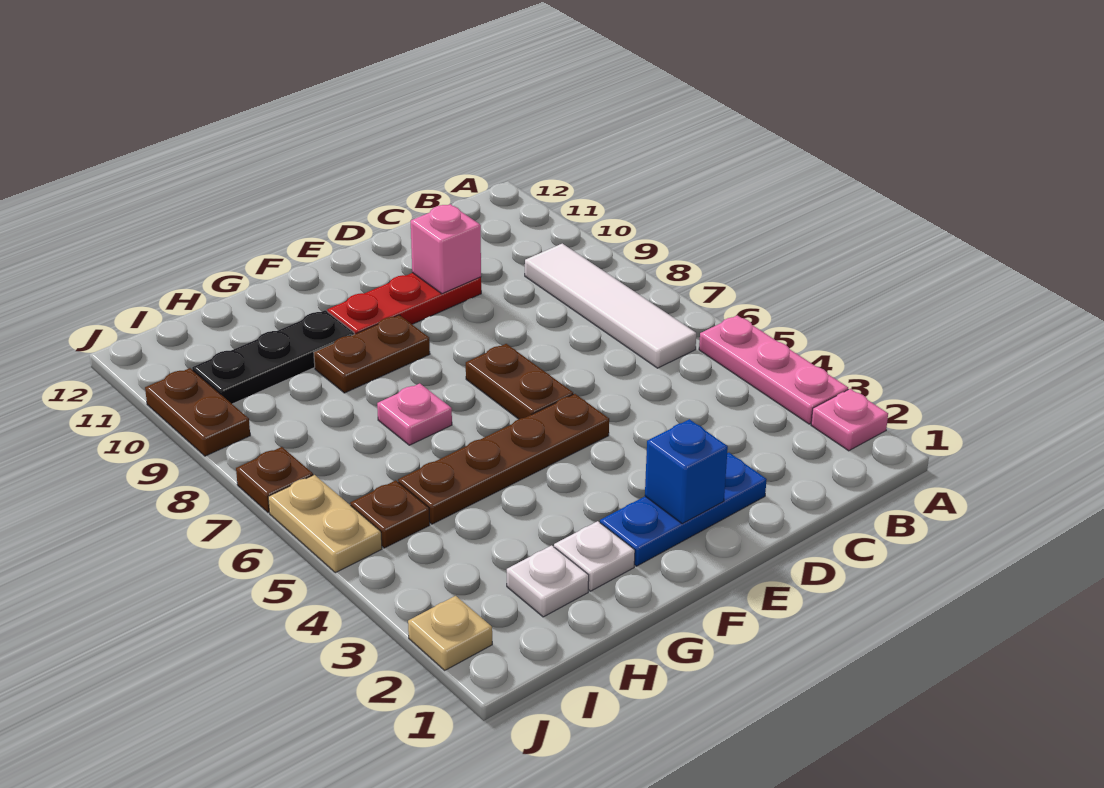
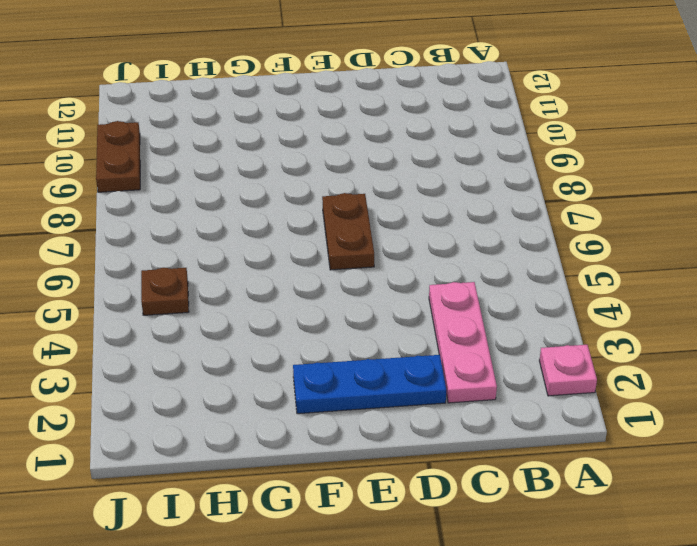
pink plate C2:C4 level 1 -> pink plate A3:A5 level 1
none -> white tile B6:B9 level 1
none -> red plate D10:F10 level 1
none -> brown plate E5:H5 level 1

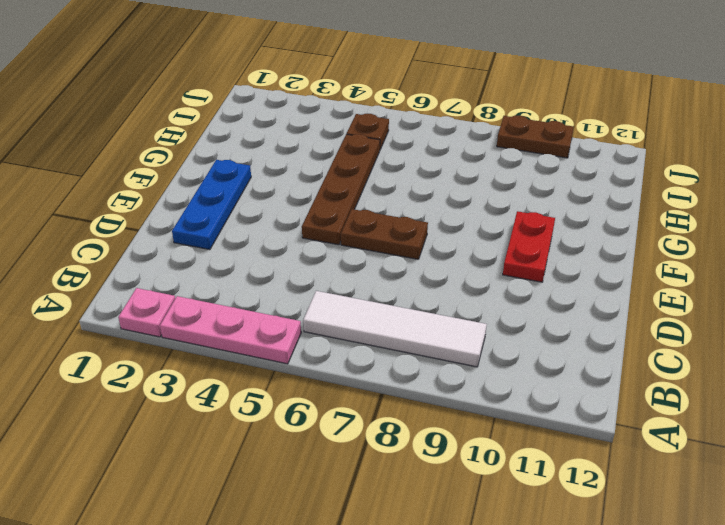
red plate E10:F10 level 1 -> red plate D10:F10 level 1
none -> brown plate F9:G9 level 1
none -> white plate G2 level 1
none -> pink plate G7 level 1

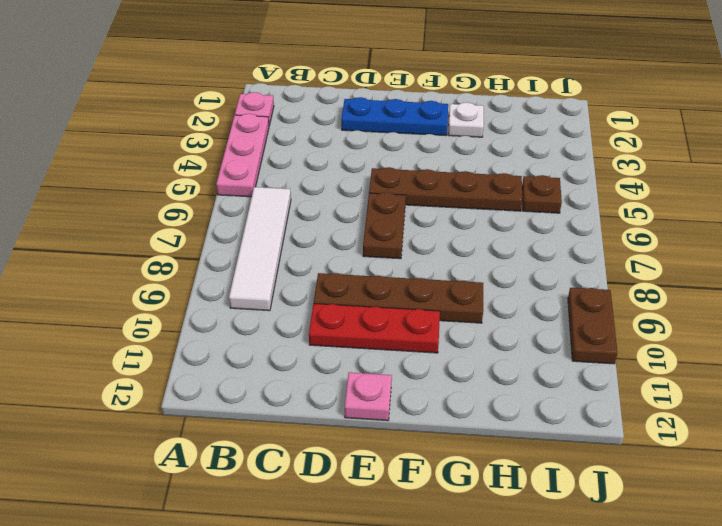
brown plate D9:G9 level 1 -> brown plate F9:G9 level 1
pink plate E12 level 1 -> pink plate G7 level 1
none -> black plate G10:I10 level 1
none -> white plate H2 level 1
none -> tan plate J2 level 1

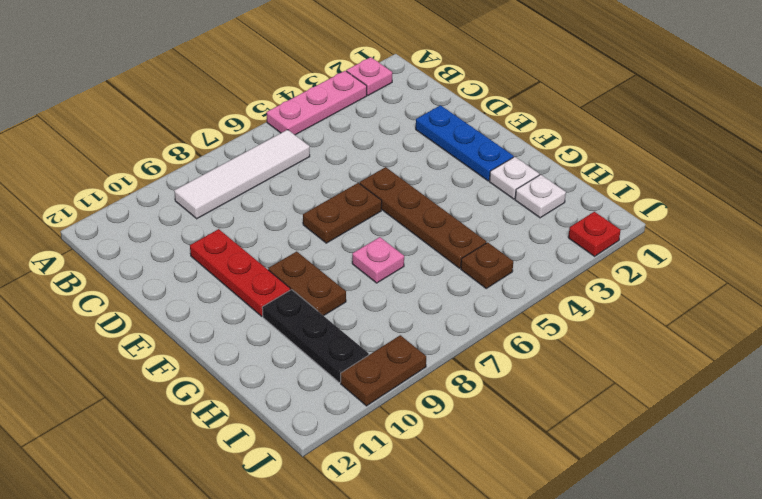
red plate J2 level 1 -> tan plate J2 level 1
none -> tan plate J5:J6 level 1
none -> brown plate J7 level 1
none -> pink brick D10 level 2

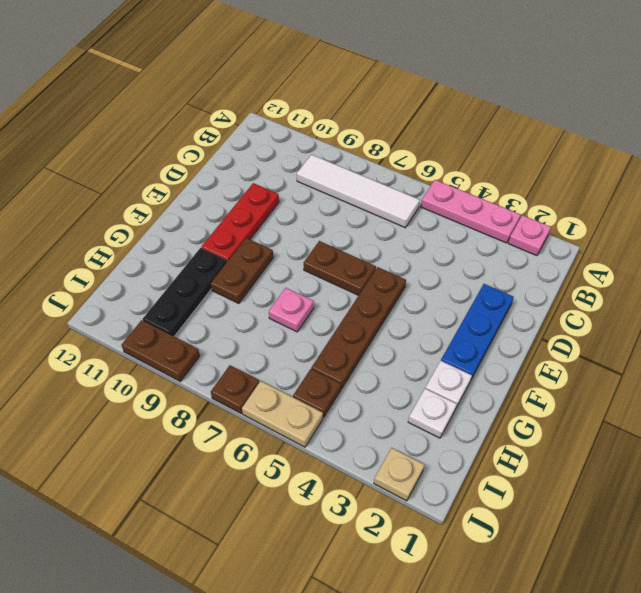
none -> pink brick D10 level 2
none -> blue brick E2 level 2

